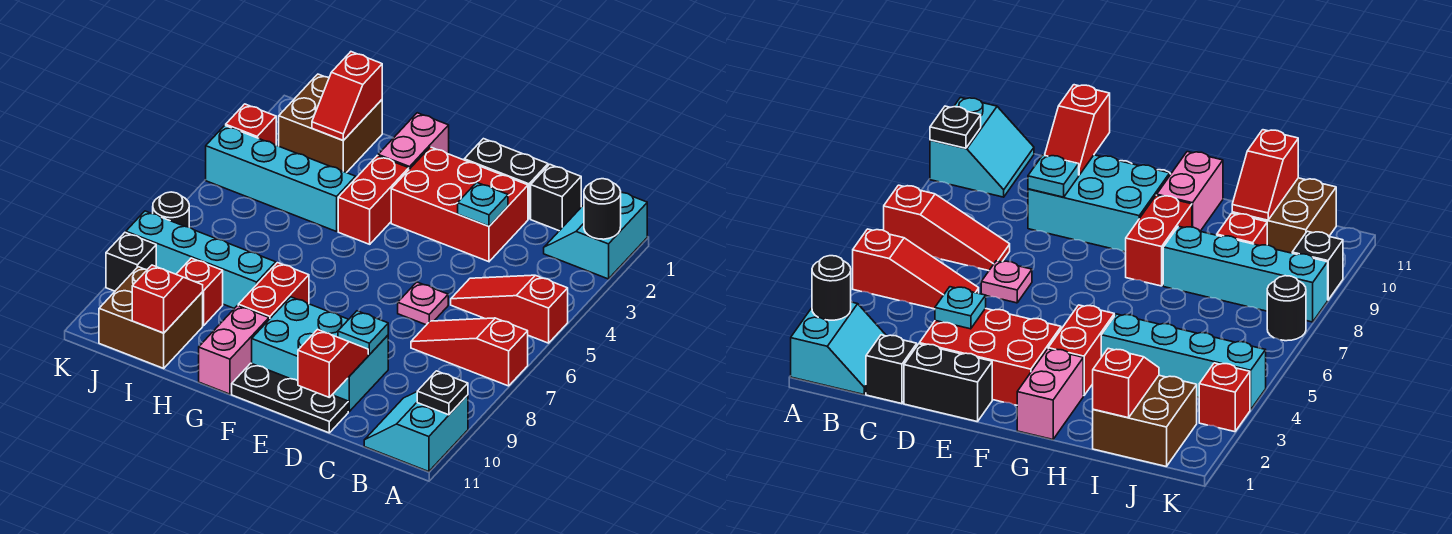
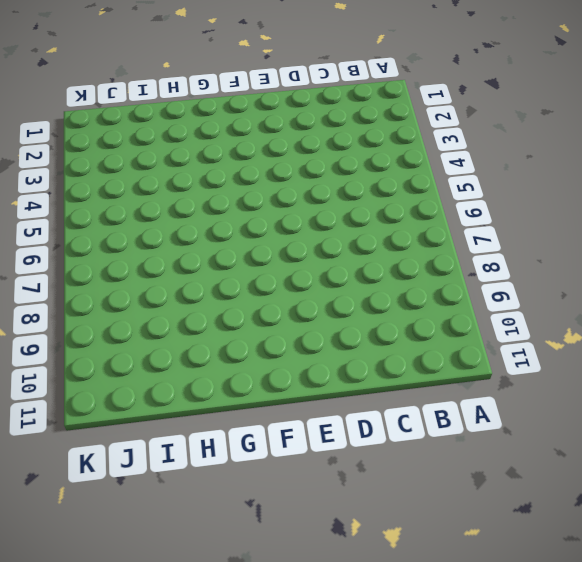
none -> cyan slope A1:B2 level 1 top A
none -> red slope A5:C5 level 1 top A
none -> red slope A7:C7 level 1 top A

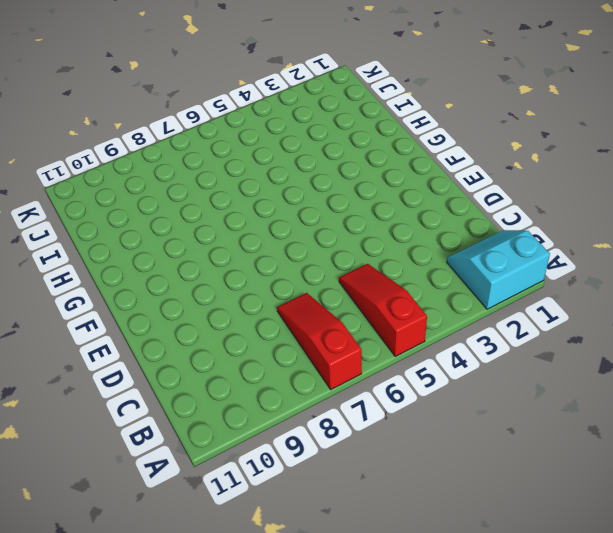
none -> cyan slope A10:B11 level 1 top A
none -> black brick C1 level 1
none -> black brick D1:E1 level 1

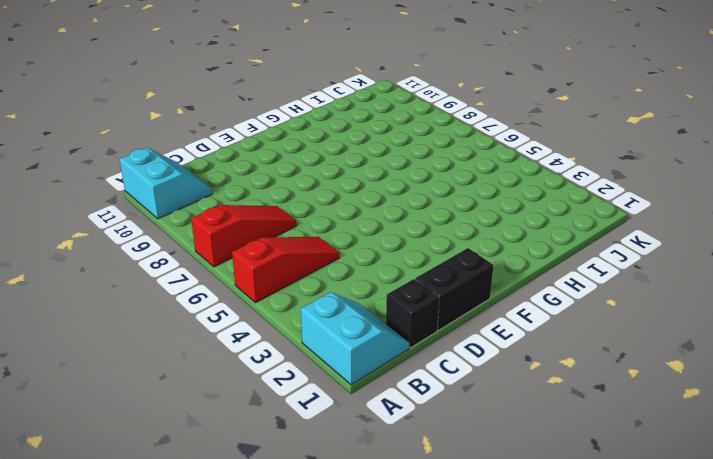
none -> red brick D2:F3 level 1
none -> pink plate D6 level 1
none -> cyan brick D9:F10 level 1

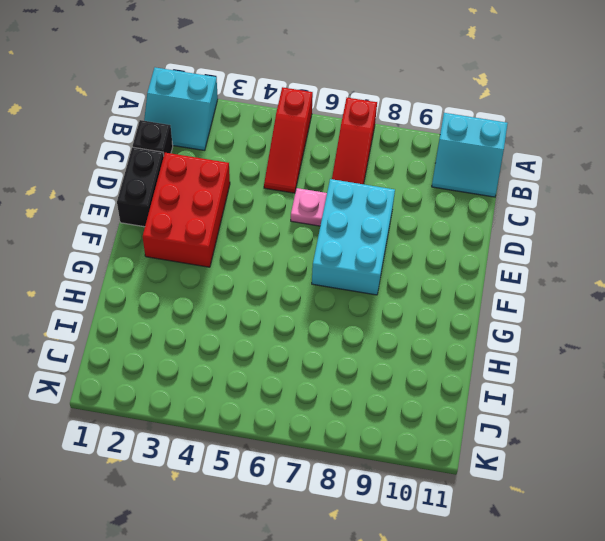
cyan brick D7:F8 level 1 -> cyan brick D9:F10 level 1
none -> black plate D11:F11 level 1
none -> pink brick G1:G2 level 1
none -> red brick G3:G4 level 1

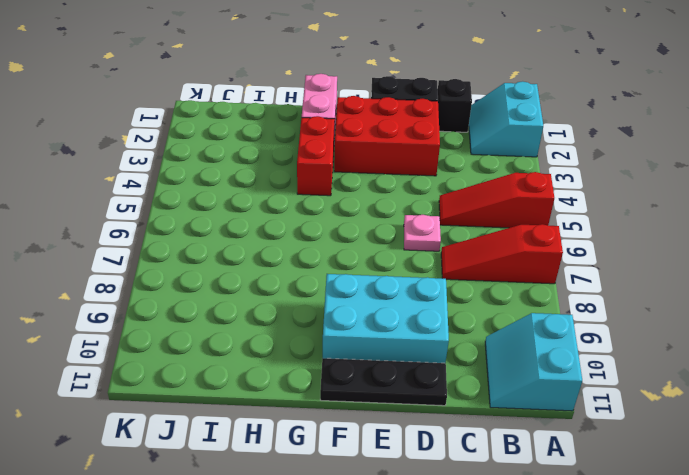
none -> red brick G8:G9 level 1
none -> pink brick G10:G11 level 1
none -> cyan brick H4:K4 level 1

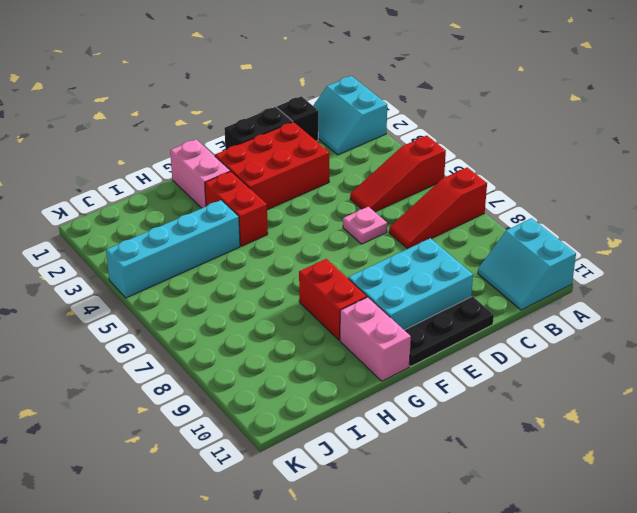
none -> cyan brick H8:K8 level 1
none -> brown brick I1:J2 level 1
none -> red brick I9 level 1

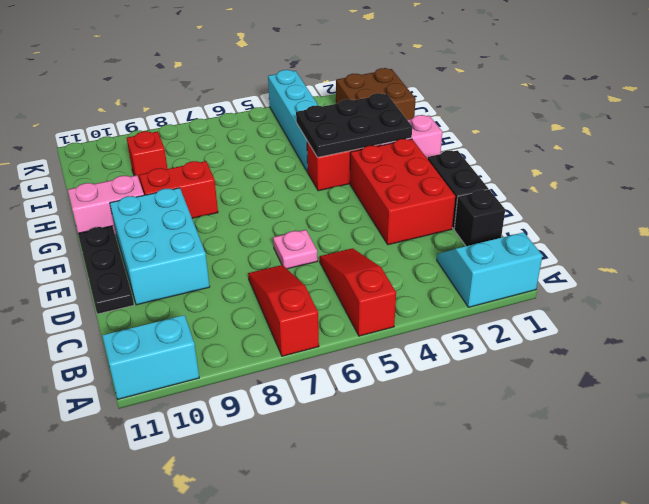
black plate G2:H4 level 2 -> none
none -> cyan brick H8:K8 level 1
none -> brown brick I10:J11 level 1
none -> red brick K3 level 1

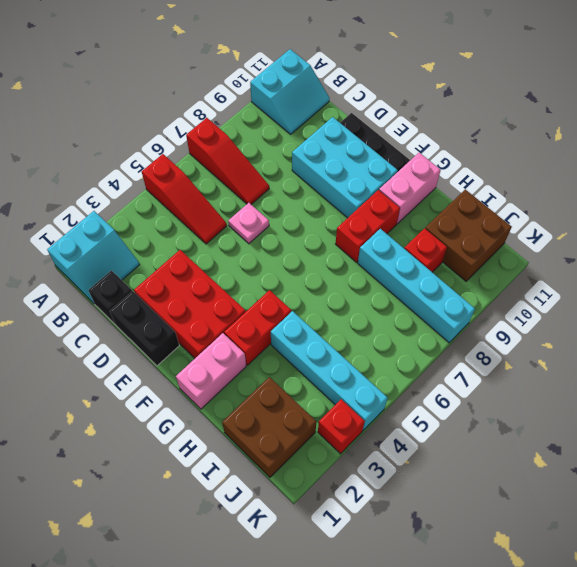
none -> black round brick K7 level 1
none -> black brick K9 level 1
none -> black round brick A2 level 2

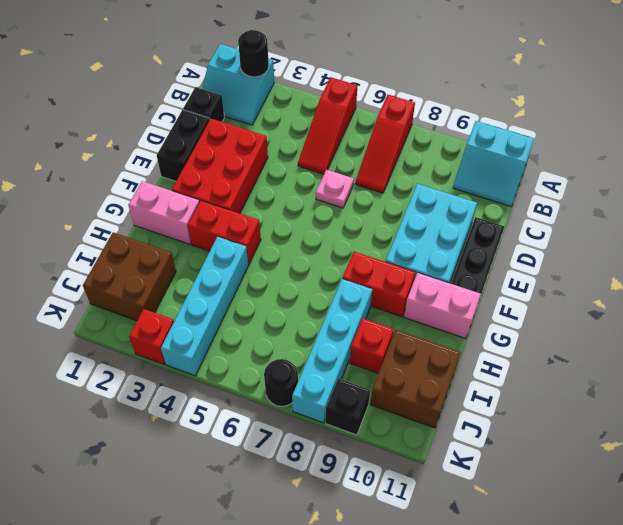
none -> black plate A10 level 2
none -> cyan plate D3 level 2
none -> cyan plate D9 level 2

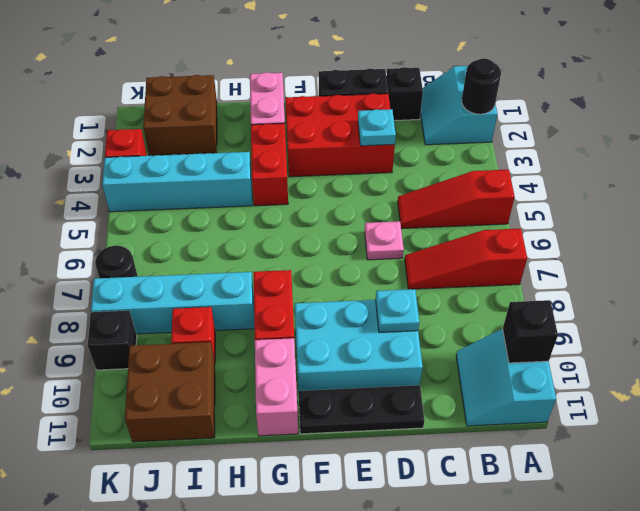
black brick A10 level 2 -> black plate A10 level 2
none -> red slope D10:D11 level 2 top 11
none -> red slope I1:I2 level 2 top 1
none -> red slope I10:I11 level 2 top 11

